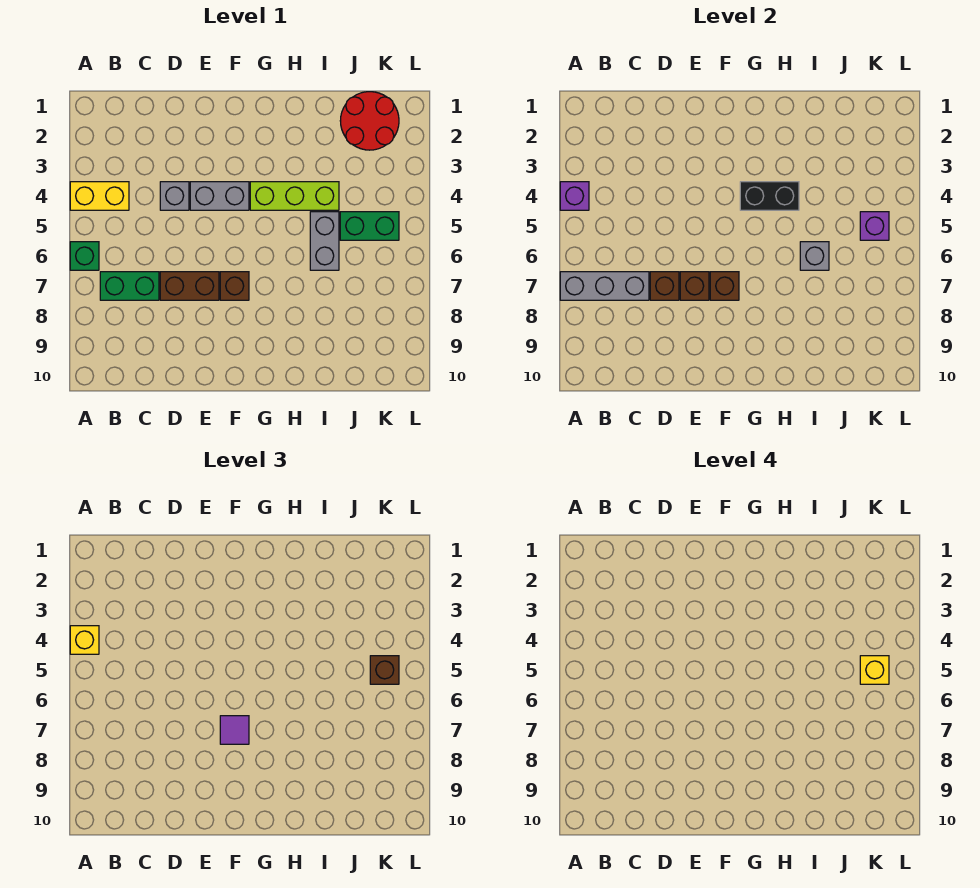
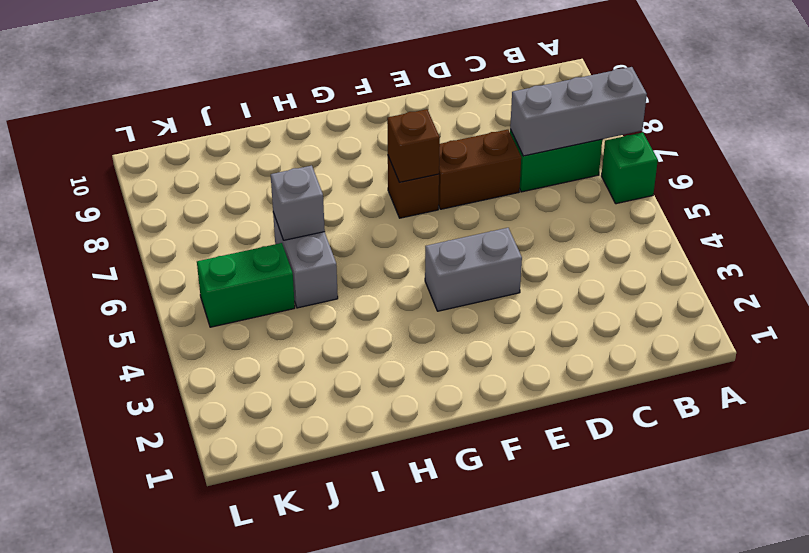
none -> yellow brick A4:B4 level 1
none -> grey brick D4 level 1
none -> lime brick G4:I4 level 1

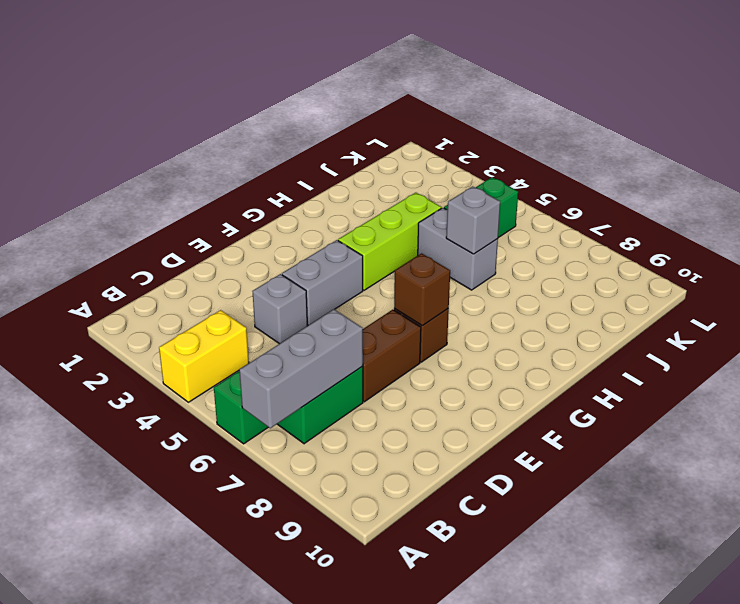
none -> red round brick J1:K2 level 1
none -> purple brick A4 level 2
none -> brown brick D7 level 2

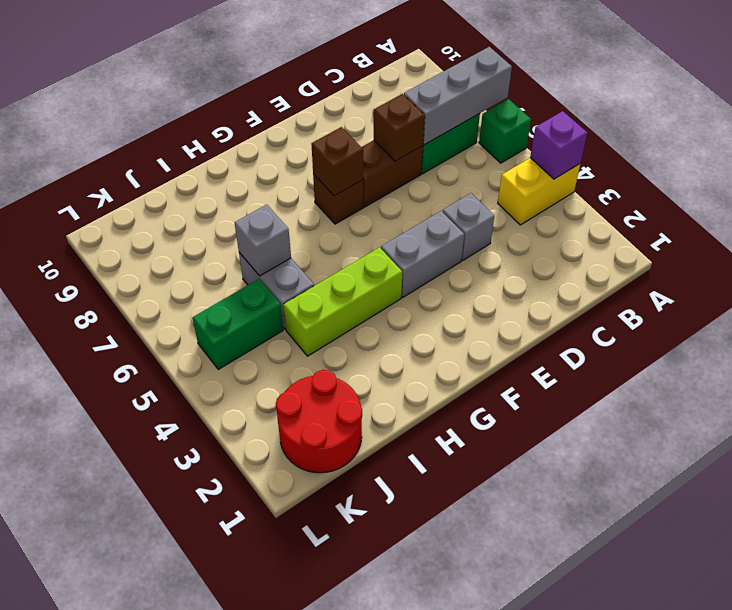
none -> brown brick E7 level 2
none -> black brick G4:H4 level 2
none -> purple brick K5 level 2

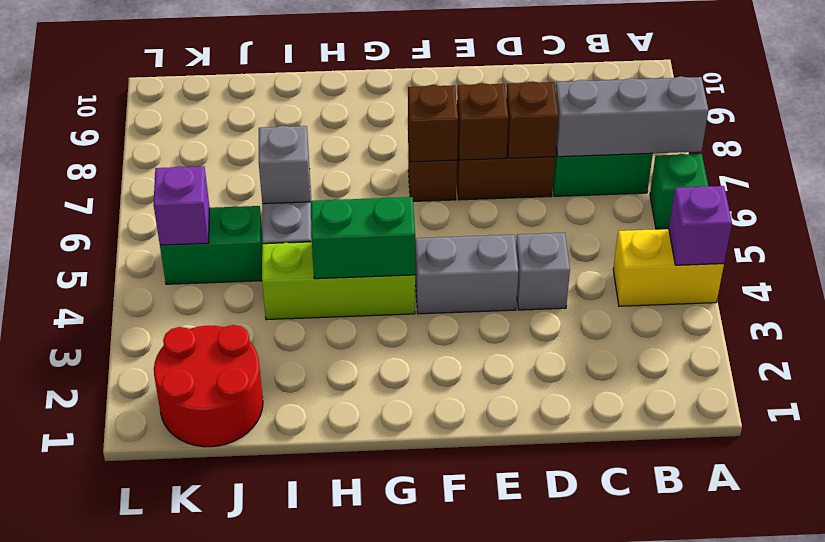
green brick G4:H4 level 2 -> black brick G4:H4 level 2
none -> yellow brick A4 level 3
none -> purple tile F7 level 3
none -> brown brick K5 level 3

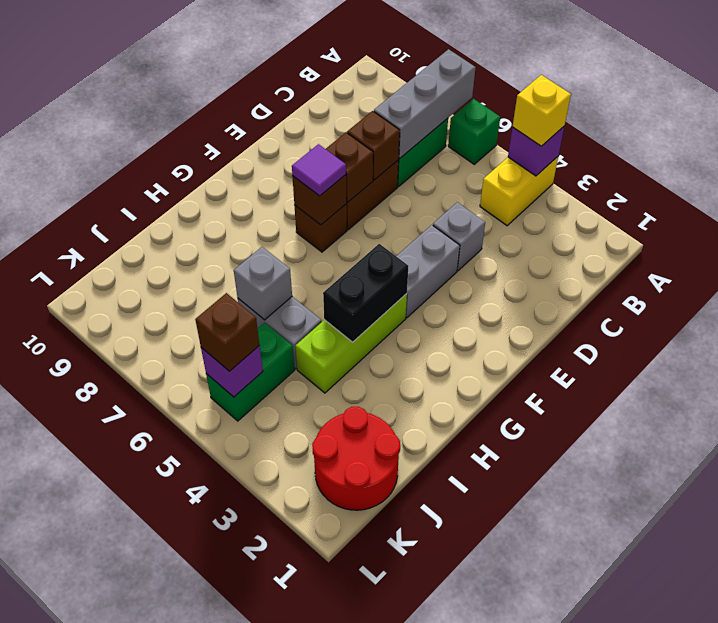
none -> yellow brick K5 level 4

